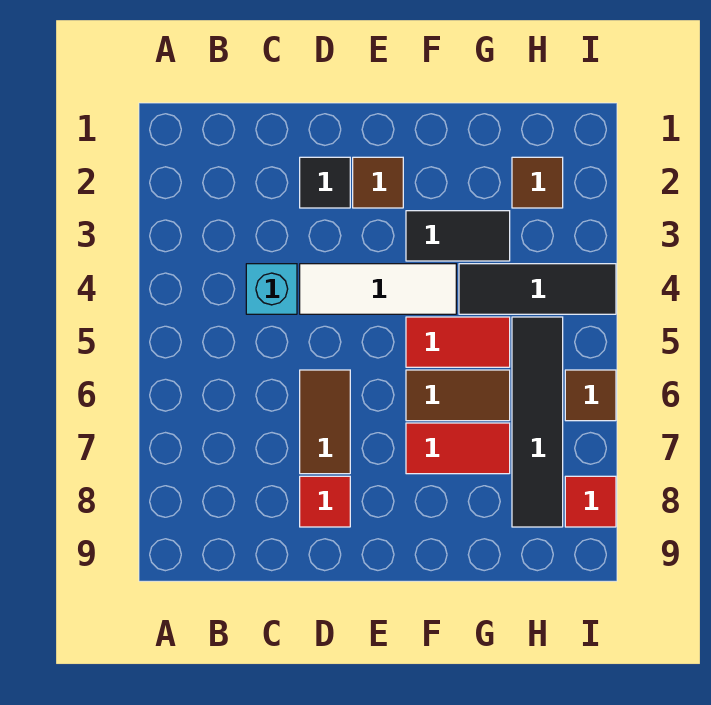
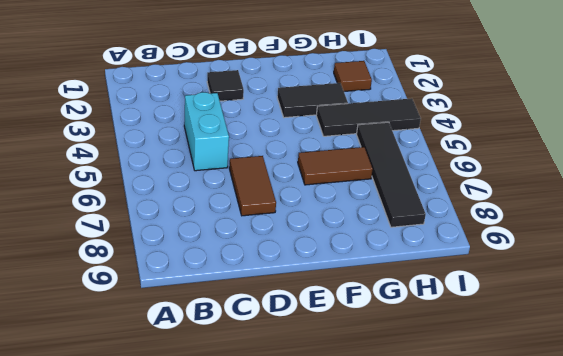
cyan brick C4:C5 level 1 -> cyan brick C4 level 1
none -> white tile D4:F4 level 1
none -> red tile D8 level 1
none -> brown tile E2 level 1

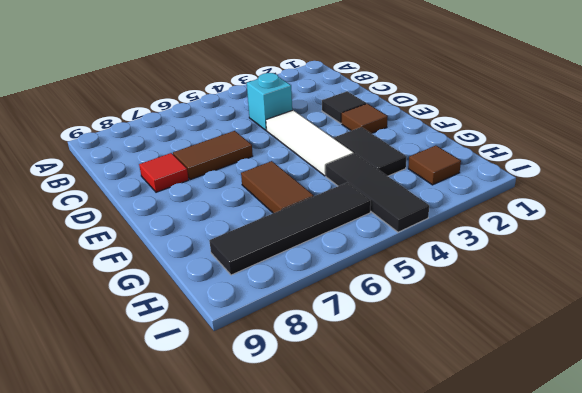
none -> red tile F5:G5 level 1
none -> red tile F7:G7 level 1
none -> brown tile I6 level 1

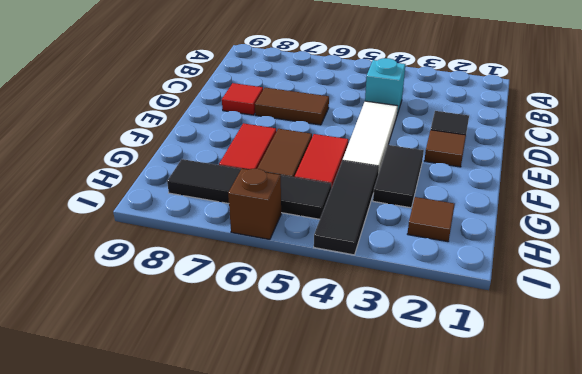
brown brick I6 level 1 -> brown tile I6 level 1
none -> red tile I8 level 1

